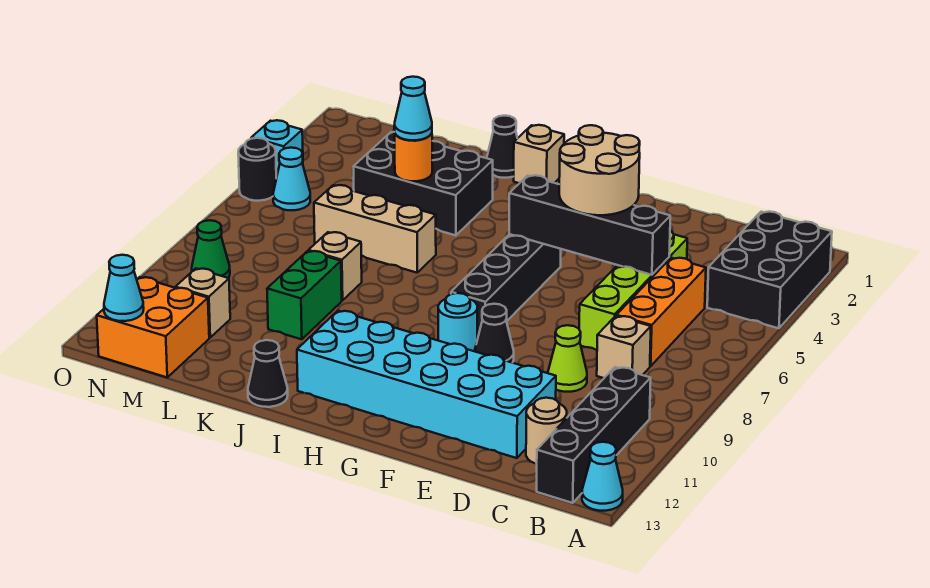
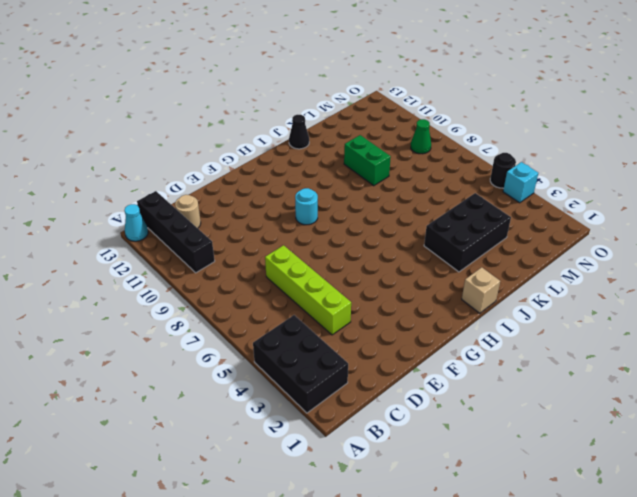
none -> orange brick C5:C7 level 1
none -> tan brick C8 level 1
none -> lime cone D9 level 1
none -> cyan brick D11:I12 level 1

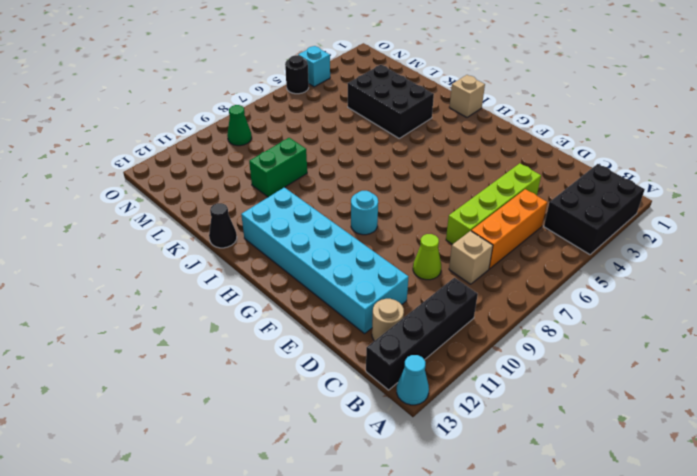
none -> black cone F9 level 1
none -> black brick G5:G8 level 1
none -> black cone J1 level 1
none -> tan brick J6:L6 level 1

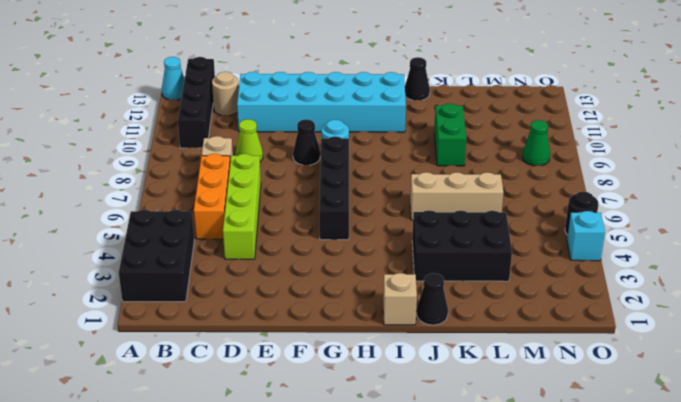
none -> tan brick K8 level 1
none -> tan brick M11 level 1
none -> orange brick M12:N13 level 1
none -> cyan cone N5 level 1

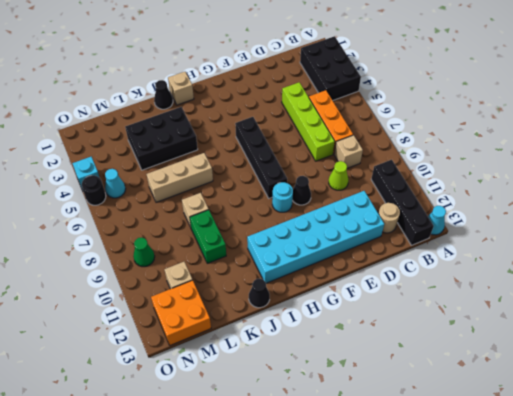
none -> black brick D5:G5 level 2
none -> orange round brick K4 level 2
none -> cyan cone N13 level 2
none -> tan round brick E4:F5 level 3

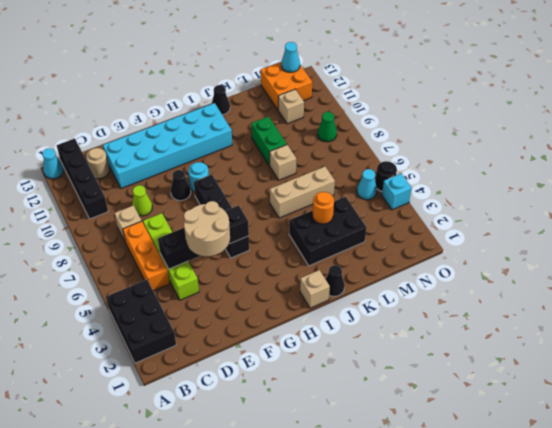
none -> cyan cone K4 level 3

